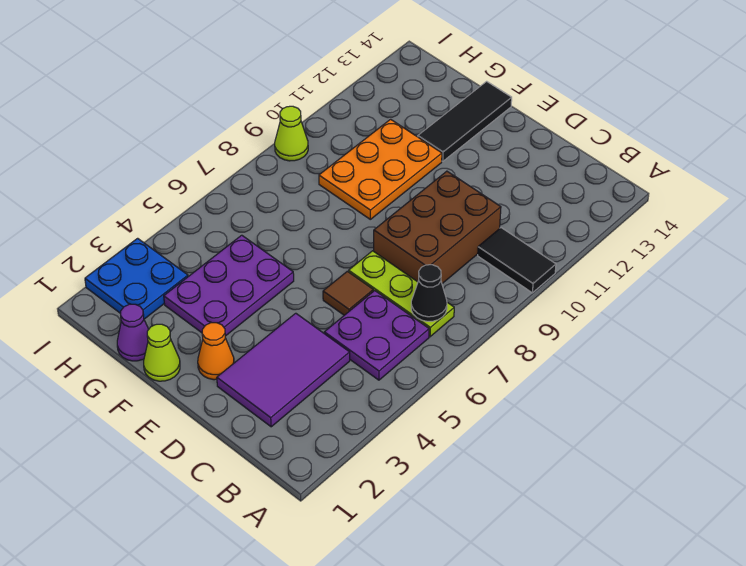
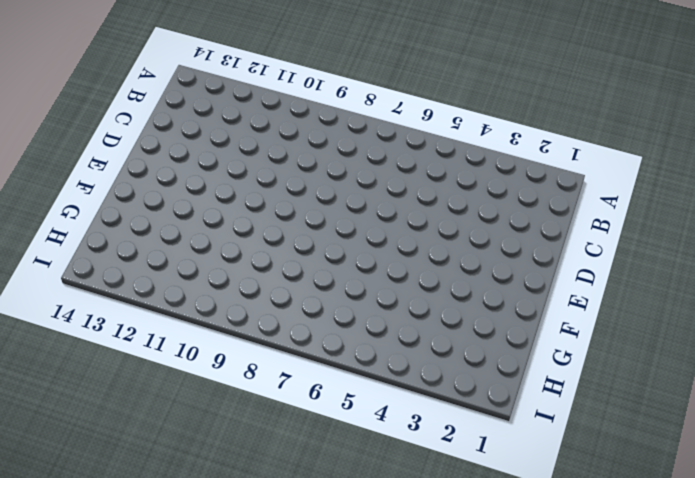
none -> black tile A10:B10 level 1
none -> purple plate B5:C6 level 1
none -> lime plate B7:D7 level 1

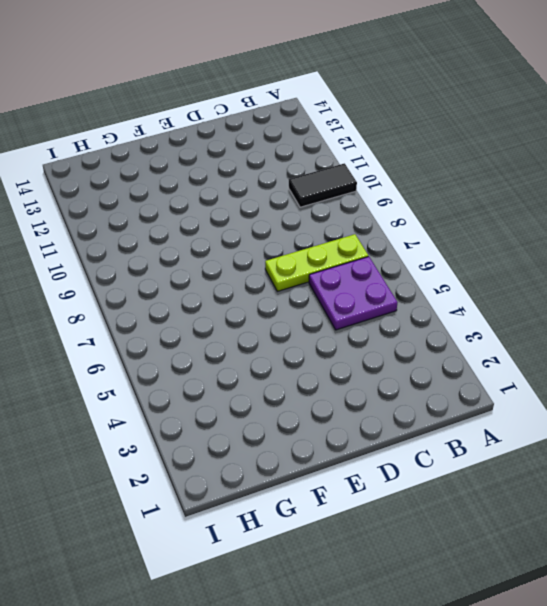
none -> purple tile C2:D4 level 1
none -> brown brick C8:D10 level 1
none -> brown tile D6 level 1

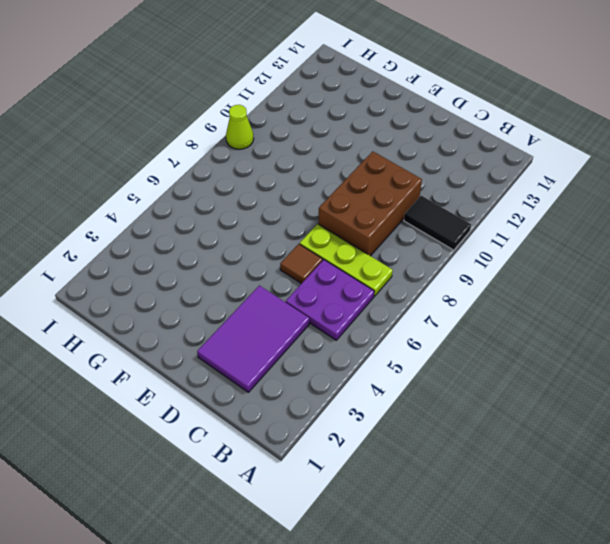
none -> orange cone E2 level 1
none -> lime cone F1 level 1
none -> purple plate F3:G5 level 1

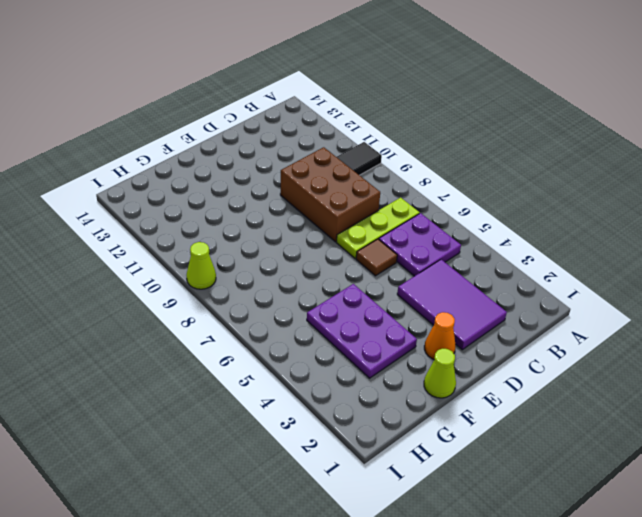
none -> orange plate F9:G11 level 1
none -> black tile F12:F14 level 1
none -> purple cone G1 level 1

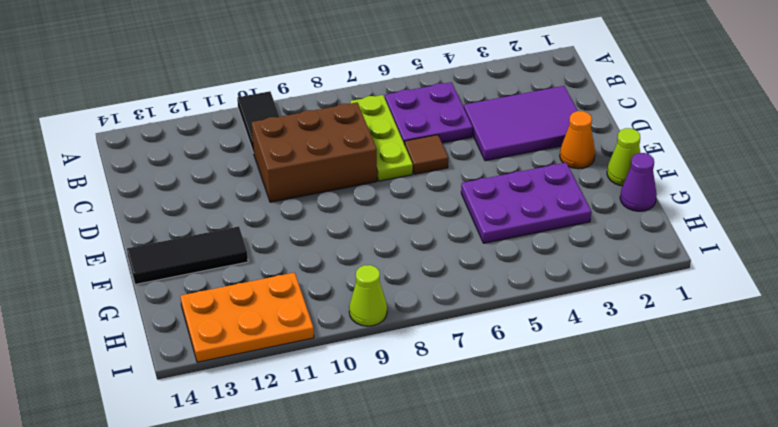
orange plate H11:I13 level 1 -> orange plate F9:G11 level 1
none -> blue plate H2:I3 level 1
none -> black cone B7 level 2

